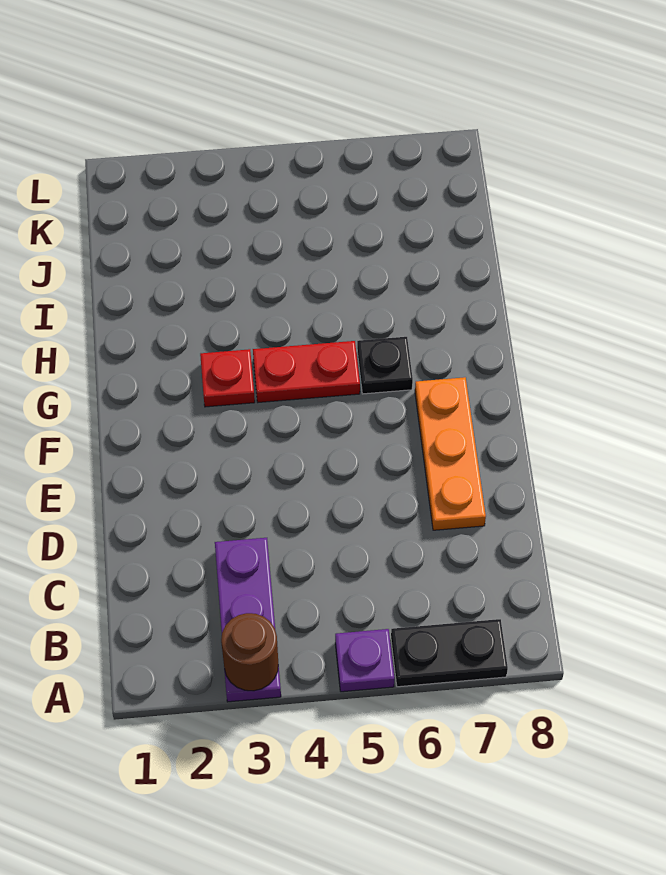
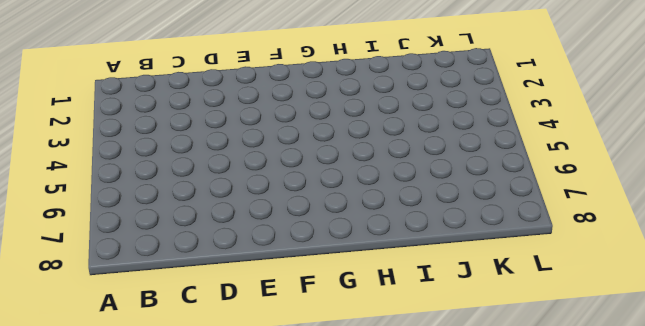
none -> purple plate A3:C3 level 1
none -> purple plate A5 level 1

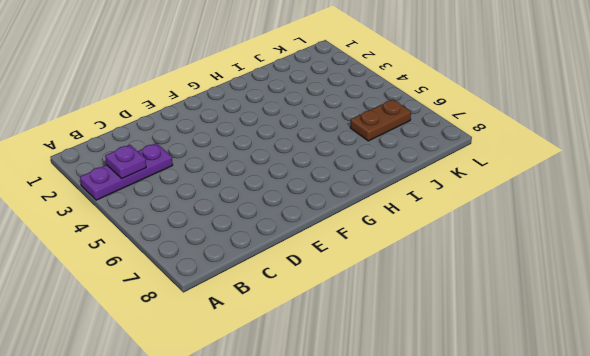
purple plate B3 level 2 -> purple plate A5 level 1
brown plate J6:K6 level 1 -> none
none -> black plate A6:A7 level 1
none -> orange plate D7:F7 level 1

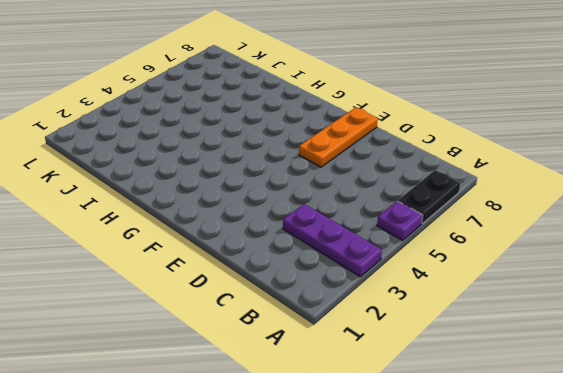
orange plate E6:E8 level 1 -> orange plate D7:F7 level 1
none -> red plate G3 level 1
none -> red plate G4:G5 level 1

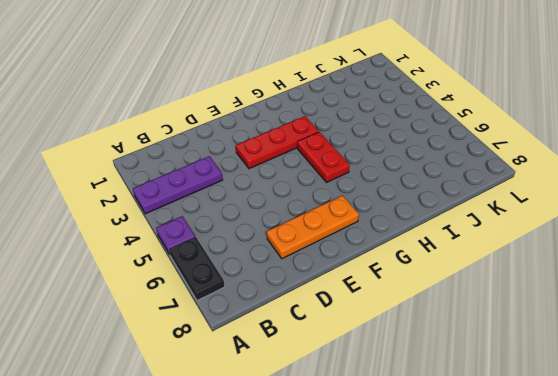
red plate E3:G3 level 1 -> red plate G3 level 1
none -> black plate G6 level 1
none -> brown round brick A3 level 2

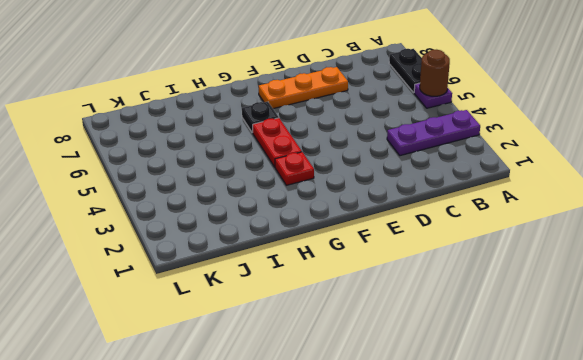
brown round brick A5 level 2 -> brown round brick A3 level 2

